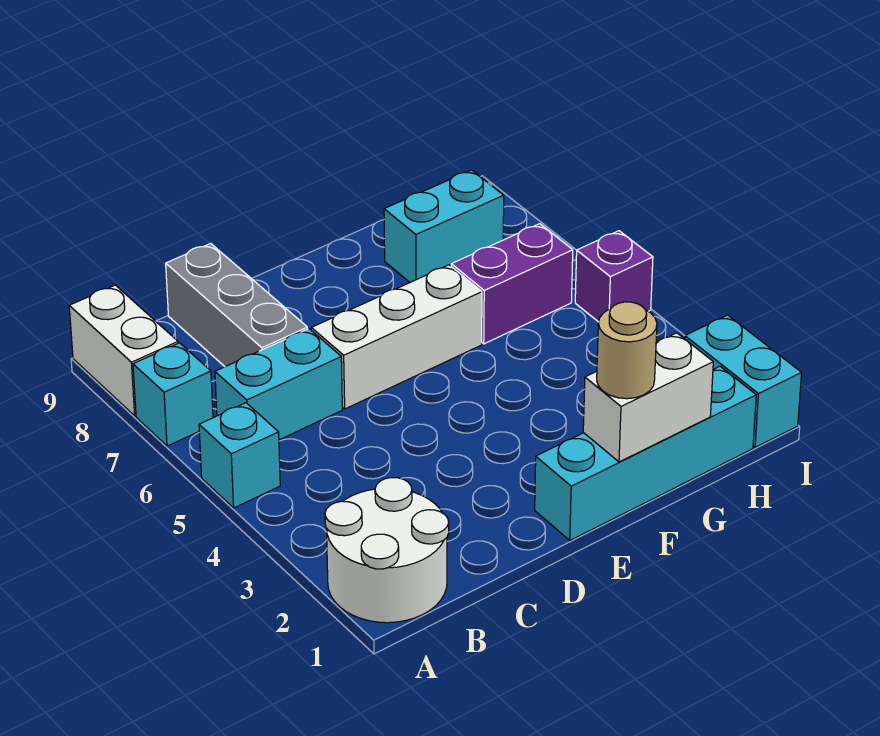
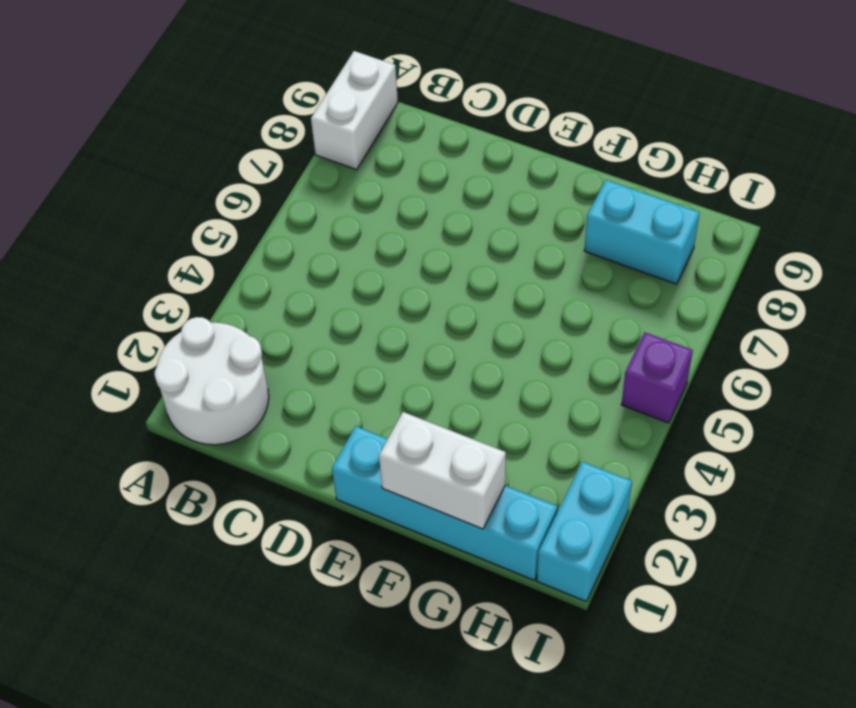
none -> cyan brick A5 level 1
none -> cyan brick A7 level 1
none -> cyan brick B6:C6 level 1

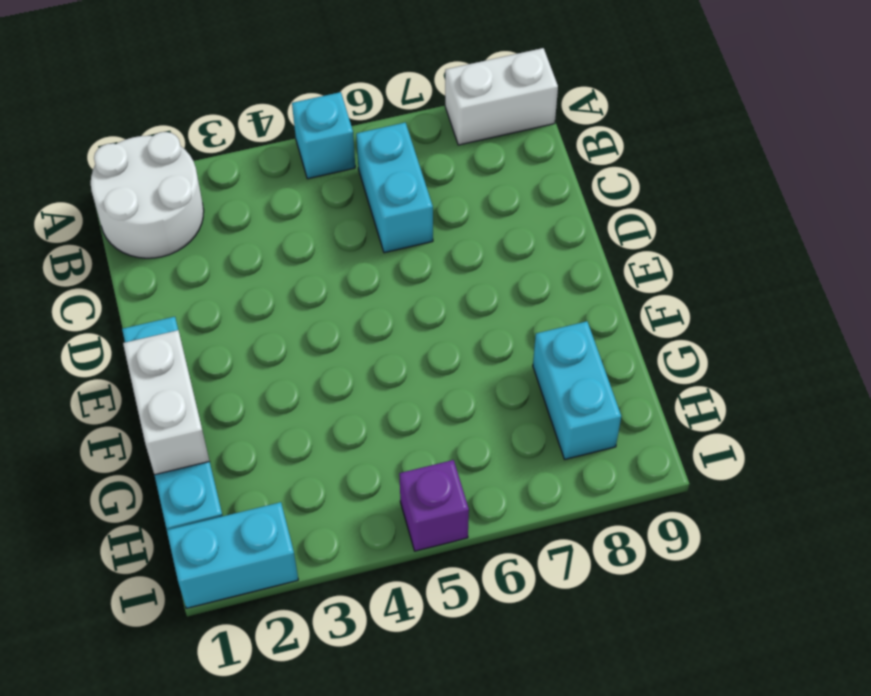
none -> cyan brick A7 level 1
none -> grey brick C7:C9 level 1
none -> white brick D6:F6 level 1

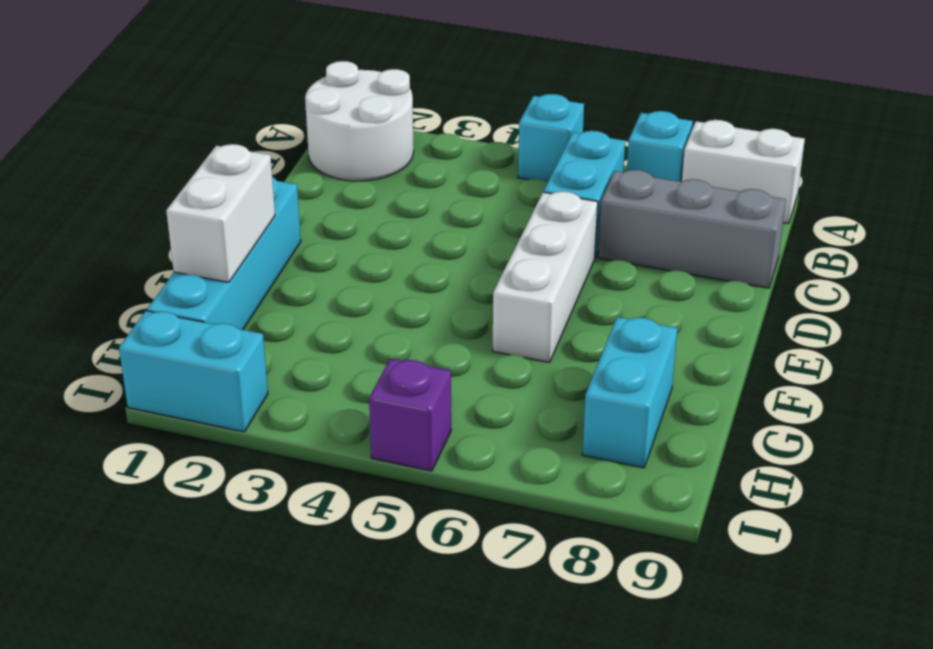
none -> purple brick G6:H6 level 1
none -> tan round brick F1 level 3

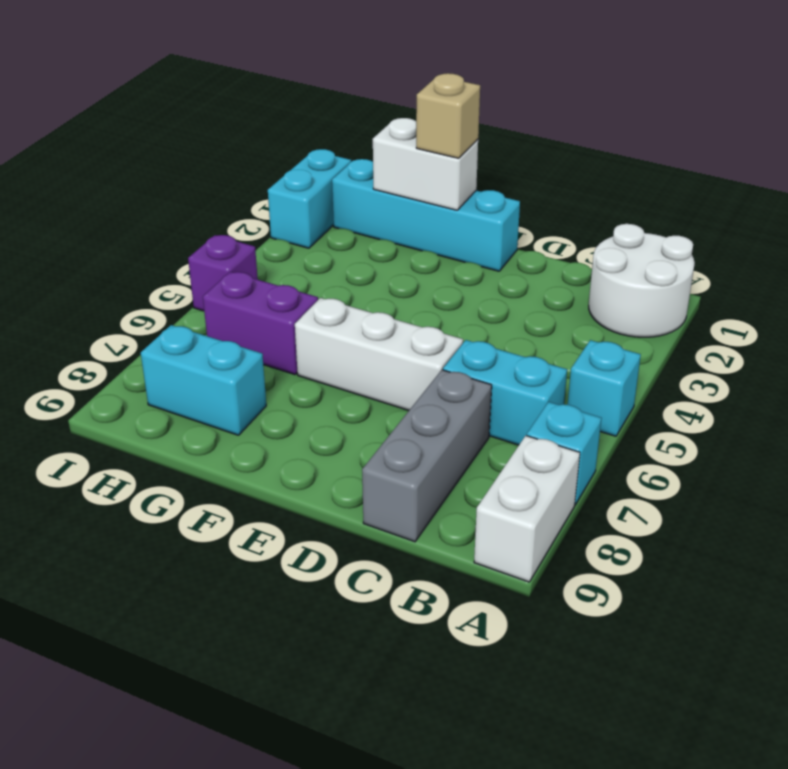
tan brick F1 level 3 -> tan round brick F1 level 3

